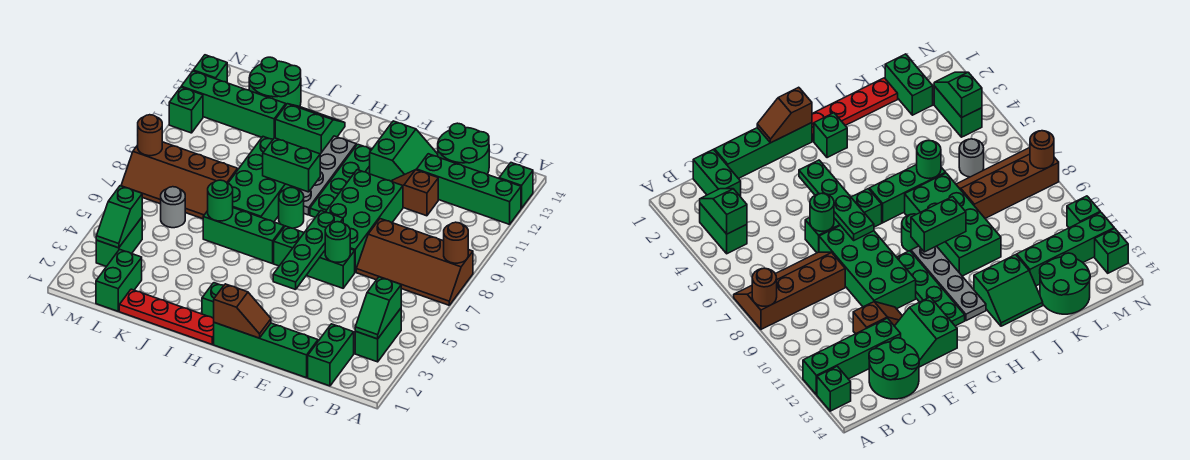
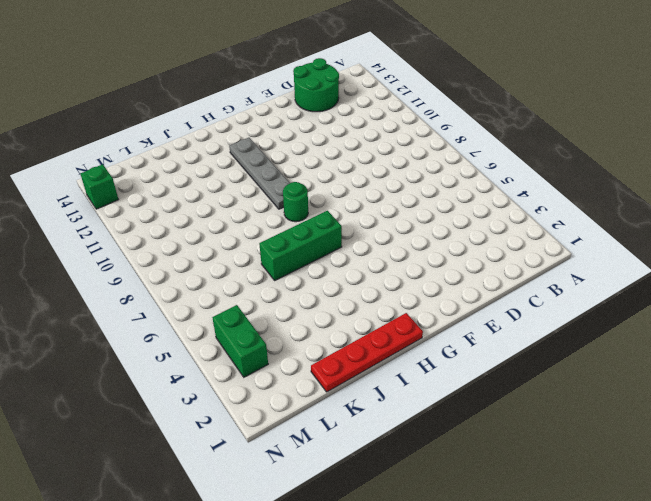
none -> brown slope A7:D8 level 1 top 8
none -> green brick A12:D12 level 1
none -> green brick A13 level 1
none -> green brick B3:B4 level 1

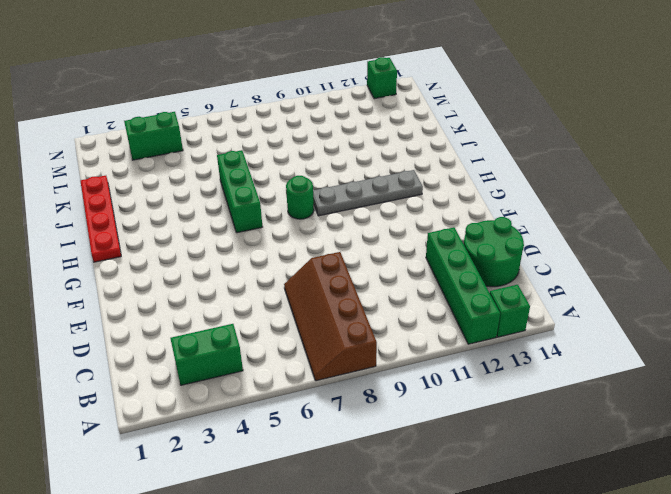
none -> green brick C1:C2 level 1
none -> green brick D1:G1 level 1
none -> brown slope D11:E11 level 1 top D
none -> green brick E6:G6 level 1

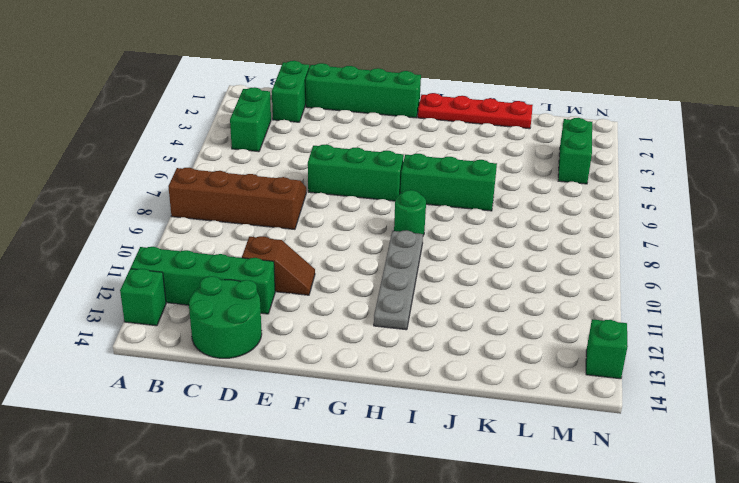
none -> green brick E7:F10 level 1
none -> green slope E12:F13 level 1 top F
none -> green plate G9:G12 level 1
none -> green brick H2 level 1

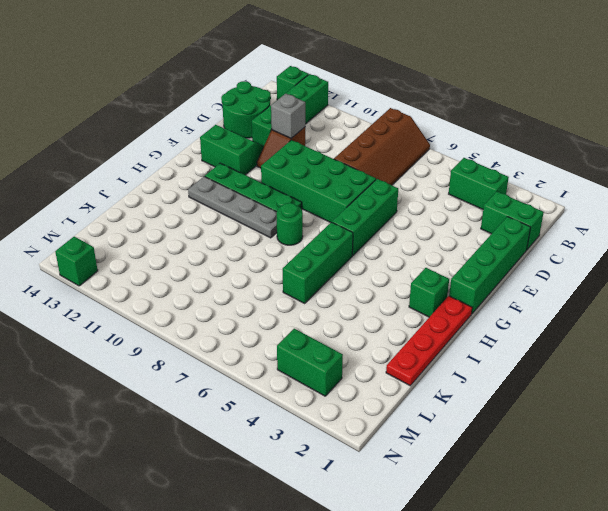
grey brick D11 level 2 -> none
none -> green brick I7:J10 level 1
none -> green slope I12:J13 level 1 top 12
none -> brown slope K7:N8 level 1 top 8
none -> green brick K12:N12 level 1

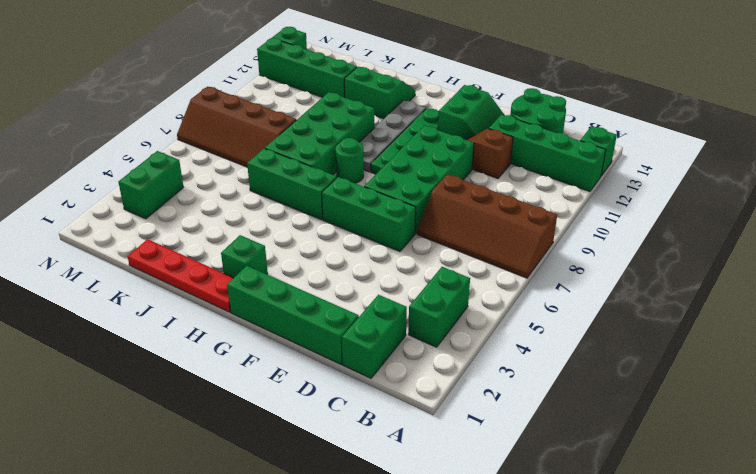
none -> green round brick K13:L14 level 1
none -> green brick L1:L2 level 1
none -> grey round brick L6 level 1
none -> green brick N11 level 1

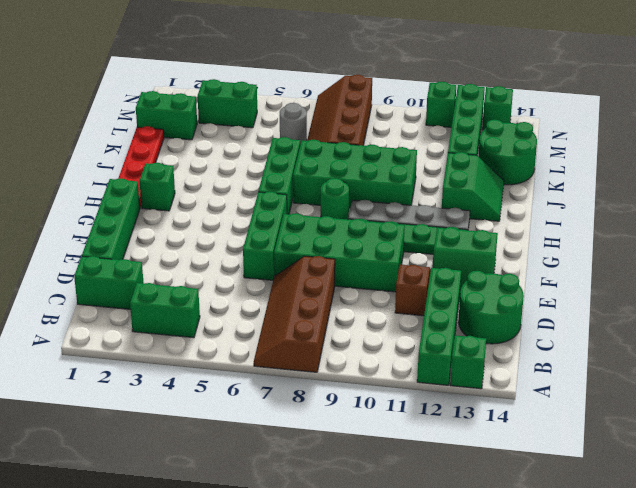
none -> brown round brick A8 level 2
none -> green slope B3:B4 level 2 top 4
none -> green round brick E6 level 2
none -> brown slope F1:G1 level 2 top G

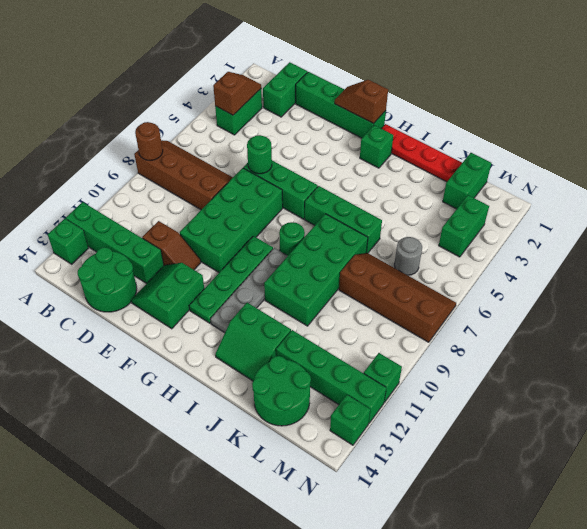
brown slope B3:B4 level 2 top 4 -> green slope B3:B4 level 2 top 4
none -> green plate F4:F7 level 2
none -> green brick H9:I9 level 2
none -> green round brick J6 level 2
none -> green slope M3:M4 level 2 top 4

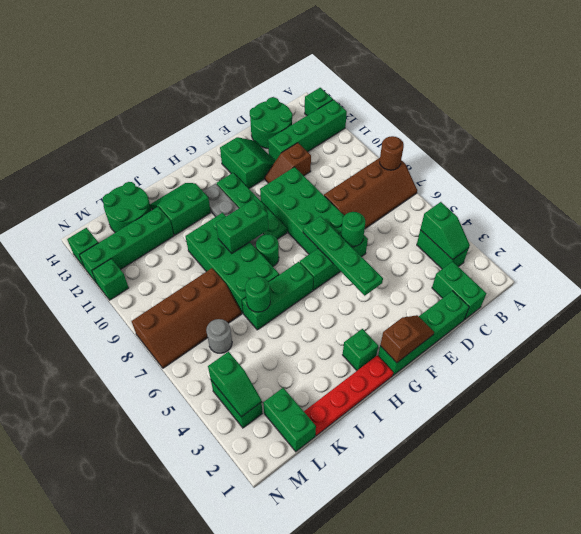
none -> brown round brick N8 level 2

